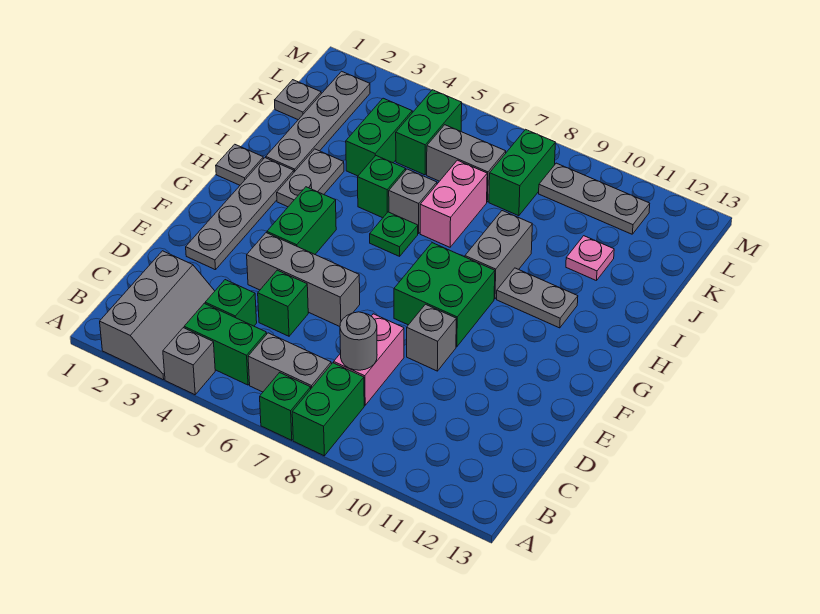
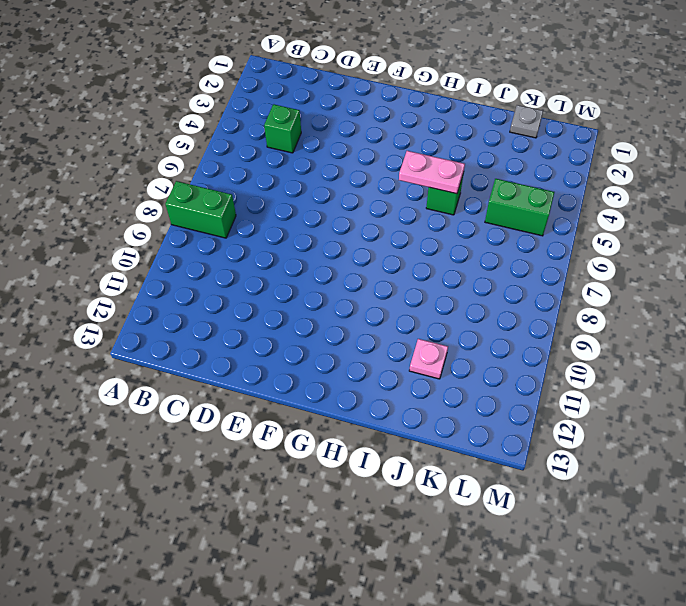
pink plate H5:I5 level 2 -> none
none -> grey slope A2:C3 level 1 top 2
none -> grey brick A4 level 1
none -> green brick A7 level 1
none -> green brick B4:B5 level 1

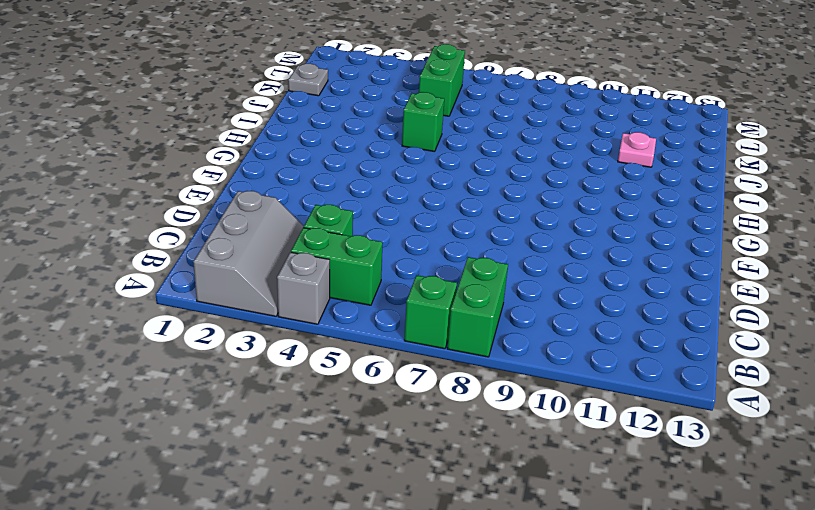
none -> grey brick B6:B7 level 1
none -> pink brick C8:D8 level 1
none -> green brick D5 level 1
none -> grey plate E2:H2 level 1

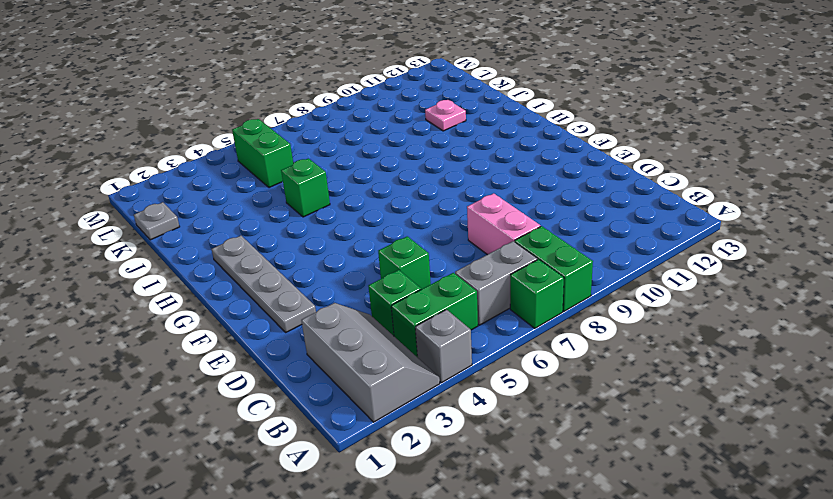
none -> grey brick E4:E6 level 1
none -> grey brick E9 level 1
none -> green brick F4:G4 level 1
none -> green brick F8:G9 level 1

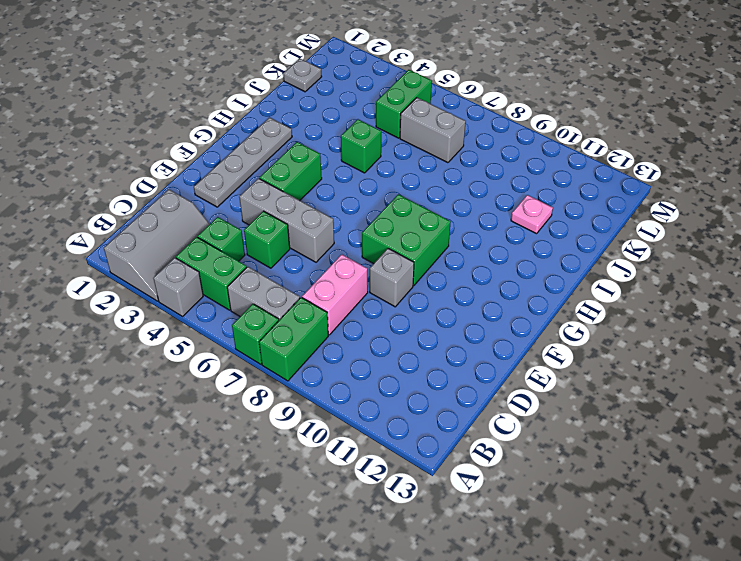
none -> grey plate H1 level 1
none -> grey plate H3:I3 level 1
none -> green plate H6 level 1
none -> grey brick H9:I9 level 1

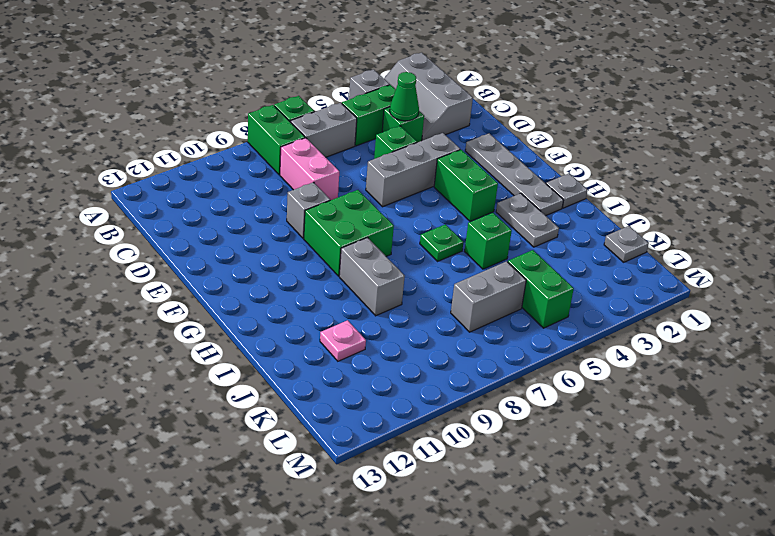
green cone C4 level 2 -> none
none -> grey plate H10:H11 level 1
none -> grey plate I2:L2 level 1
none -> grey brick I6 level 1
none -> pink brick I7:J7 level 1

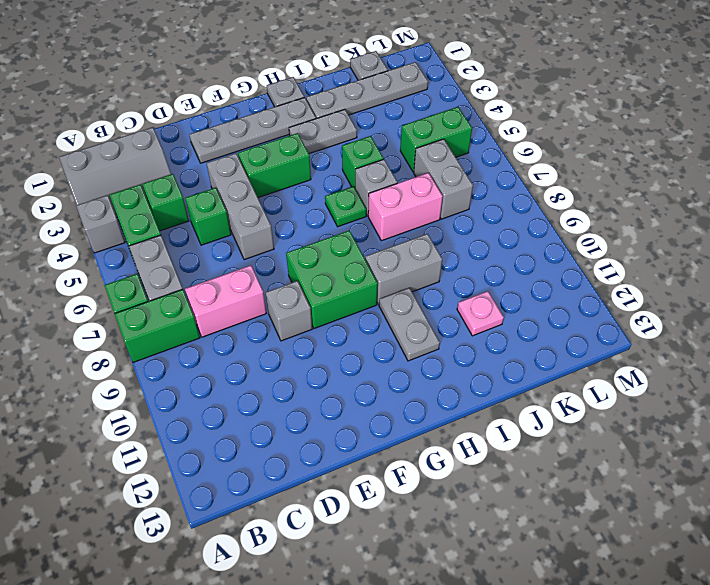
none -> green brick J4:K4 level 1
none -> green brick K8:L8 level 1
none -> grey plate L9:L11 level 1
none -> grey round brick C8 level 2

